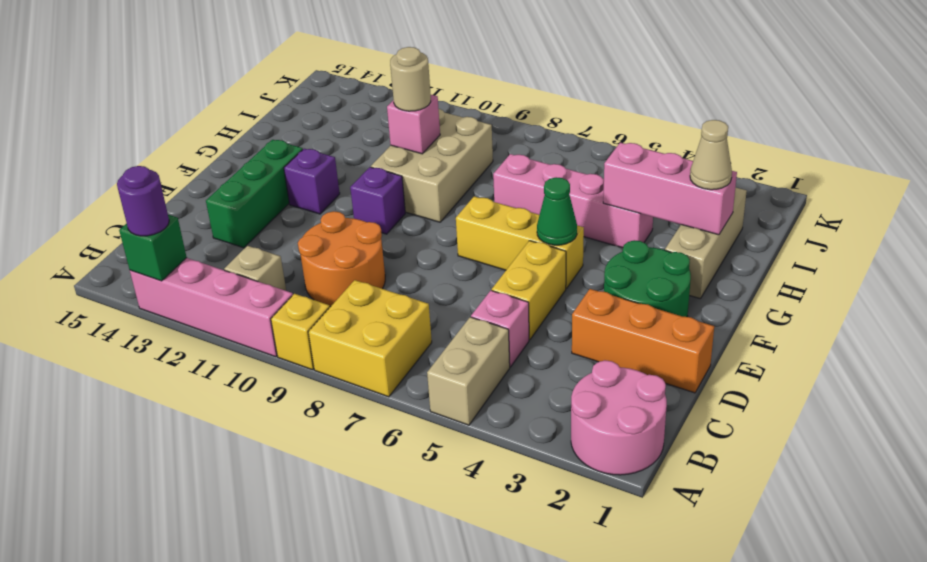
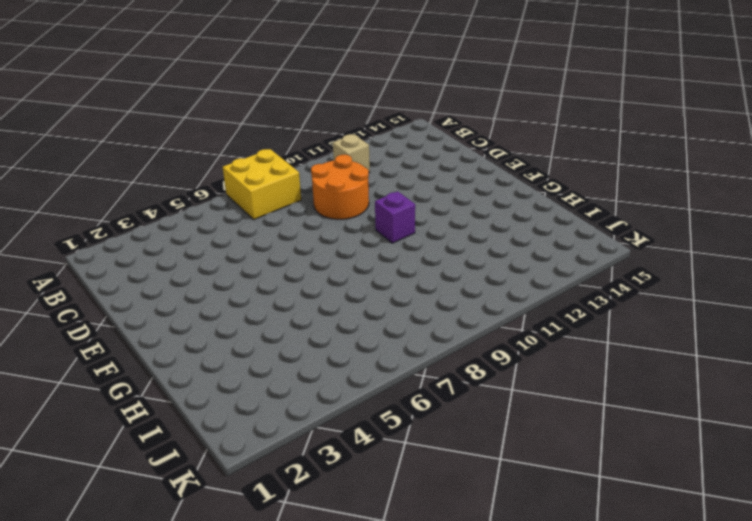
none -> pink round brick A1:B2 level 1
none -> tan brick A5:B5 level 1
none -> yellow brick A9 level 1

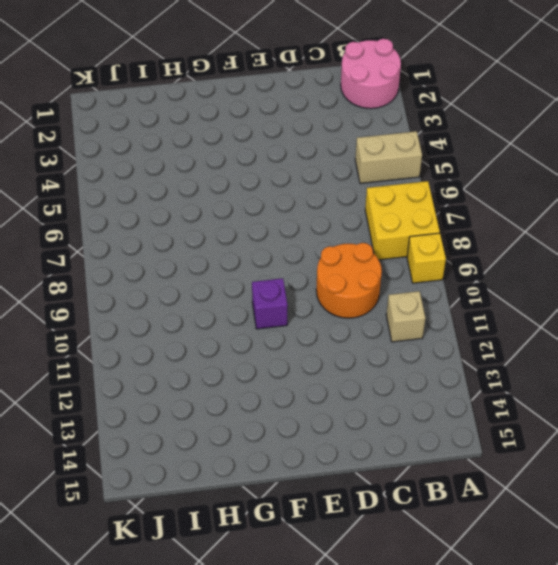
none -> pink brick A10:A13 level 1
none -> pink brick C5 level 1
none -> orange brick D1:D3 level 1

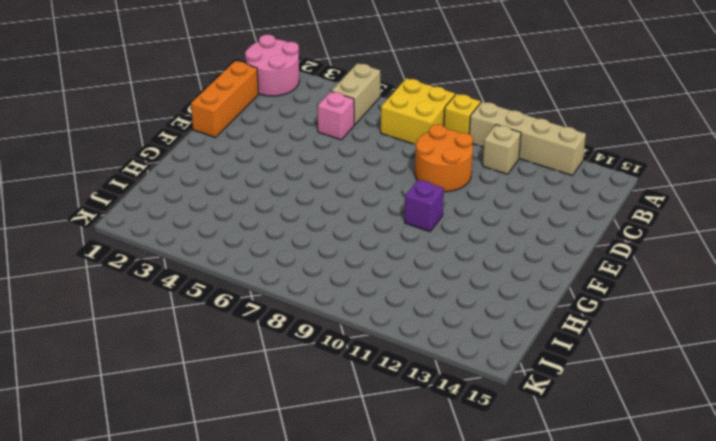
tan brick A10:A13 level 1 -> pink brick A10:A13 level 1
orange brick C1:E1 level 1 -> orange brick D1:D3 level 1
none -> yellow brick D5:E5 level 1
none -> green brick D13:F13 level 1
none -> green round brick E2:F3 level 1

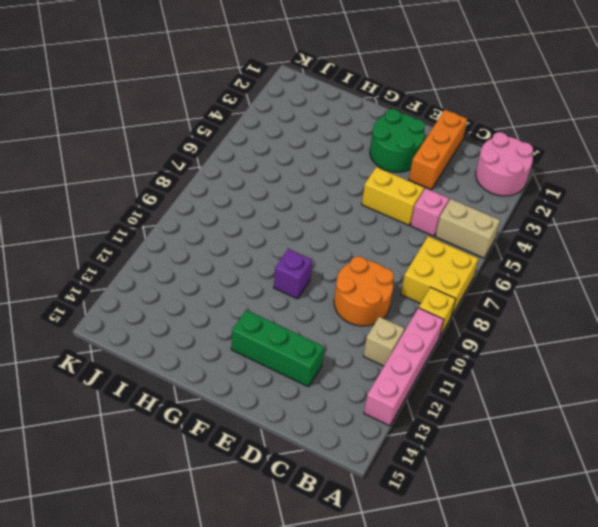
none -> yellow brick F5:F7 level 1
none -> purple brick F12 level 1
none -> tan brick G2:I2 level 1

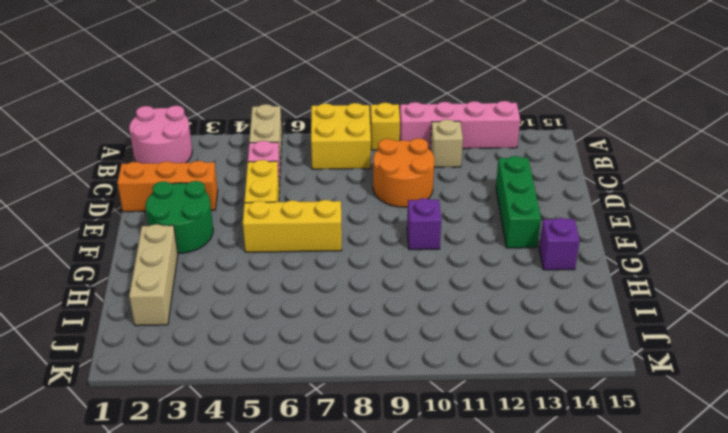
purple brick G14 level 1 -> purple brick F12 level 1
none -> tan brick G9:I10 level 1
none -> pink brick H4:H7 level 1
none -> green brick A13 level 2

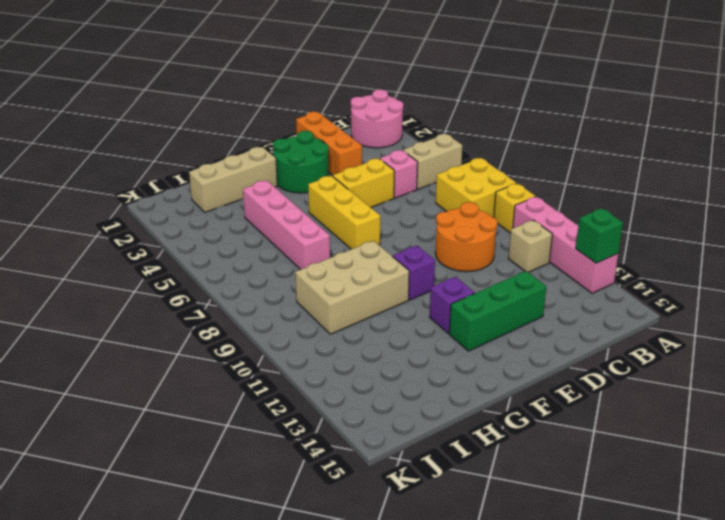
none -> green cone F5 level 2
none -> pink brick H2:H4 level 2
none -> pink brick H10 level 2

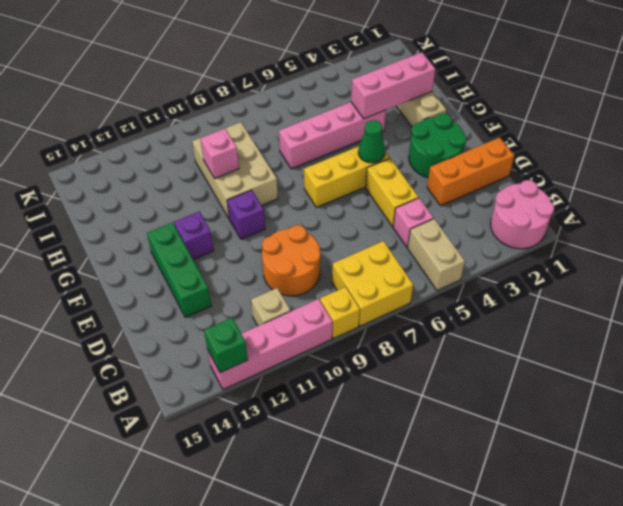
none -> purple round brick A13 level 3
none -> tan cone H2 level 3
none -> tan round brick H10 level 3

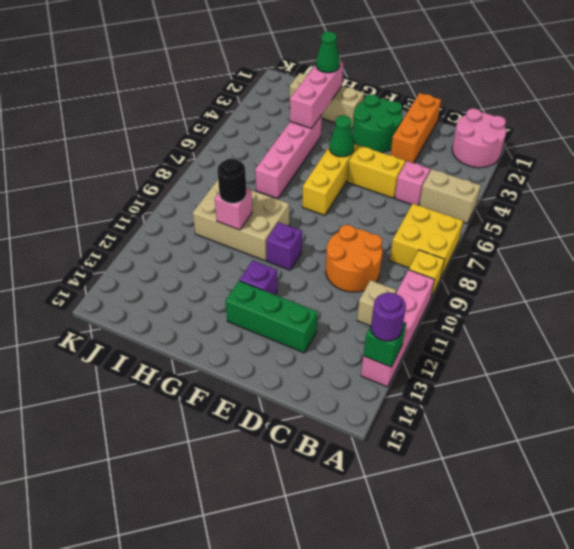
green cone H2 level 3 -> tan cone H2 level 3
black round brick H10 level 3 -> tan round brick H10 level 3

